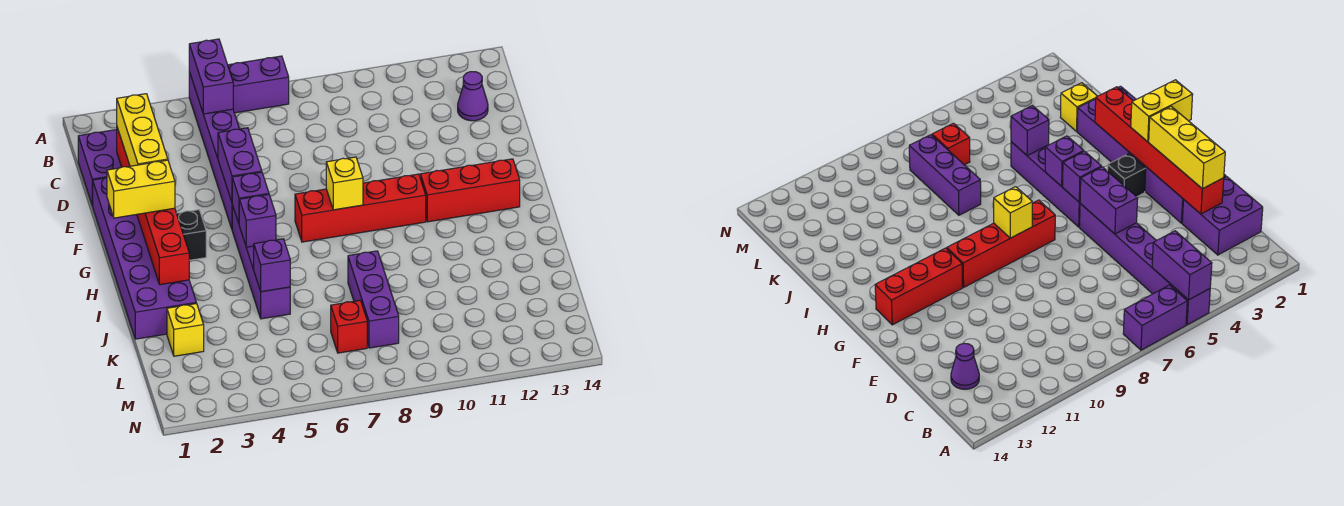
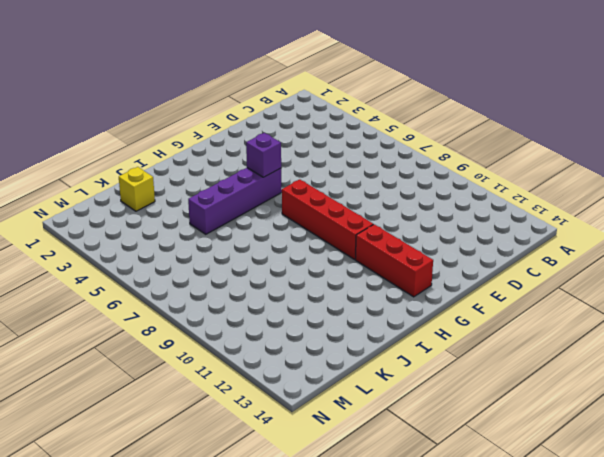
none -> purple brick A5:F5 level 1
none -> purple brick A6:A7 level 1
none -> purple brick C1:D2 level 1

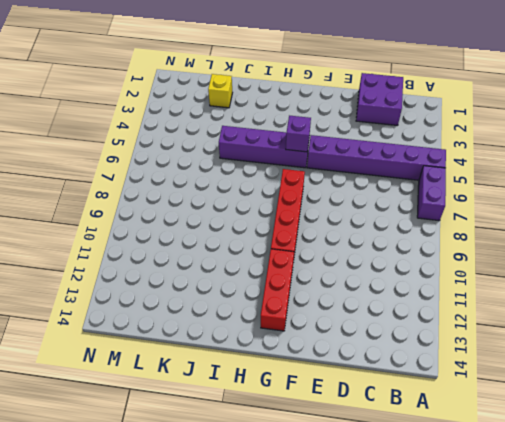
none -> purple cone C13 level 1
none -> purple brick E1:J2 level 1
none -> black brick G3 level 1

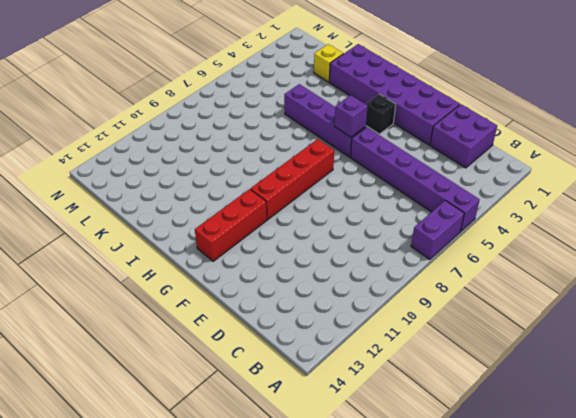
none -> purple cone C13 level 1
none -> purple brick J8:L8 level 1
none -> red brick L7 level 1

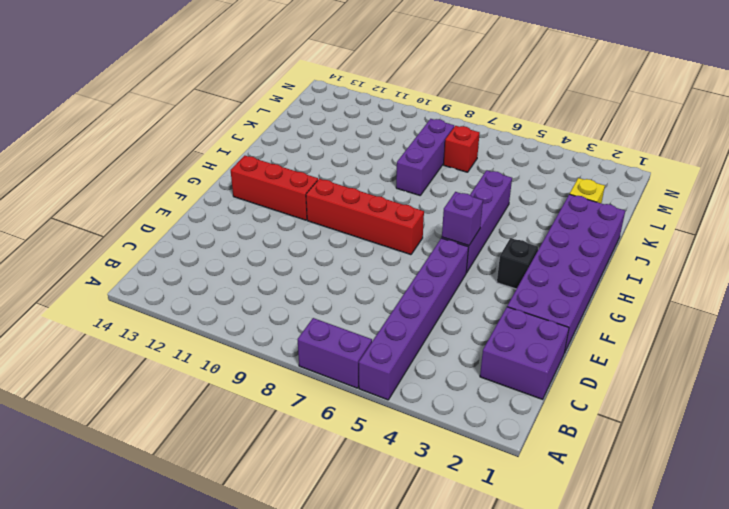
none -> purple cone C13 level 1
none -> purple brick A5:B5 level 2
none -> red brick D2:I2 level 2

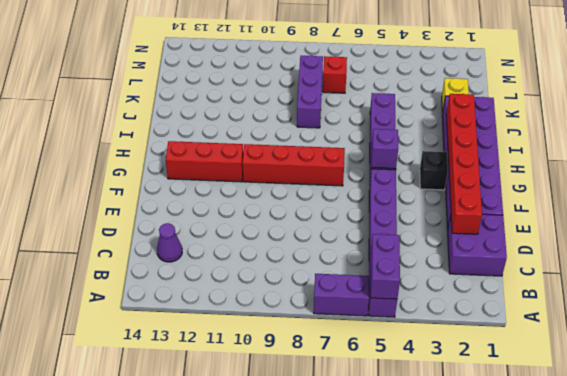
none -> purple brick E5:F5 level 2
none -> yellow brick G8 level 2
none -> purple brick H5 level 2

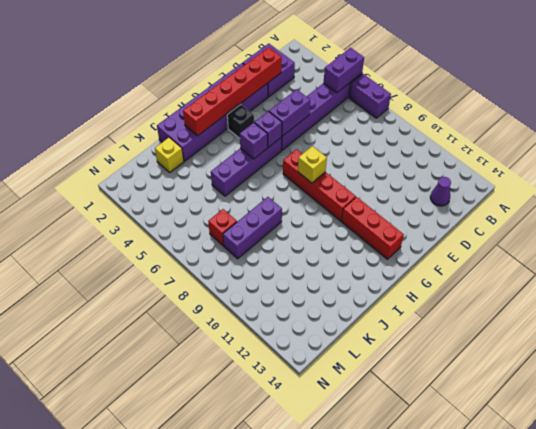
none -> purple brick J5 level 2
none -> yellow brick D2:F2 level 3
none -> yellow brick G1:G2 level 3

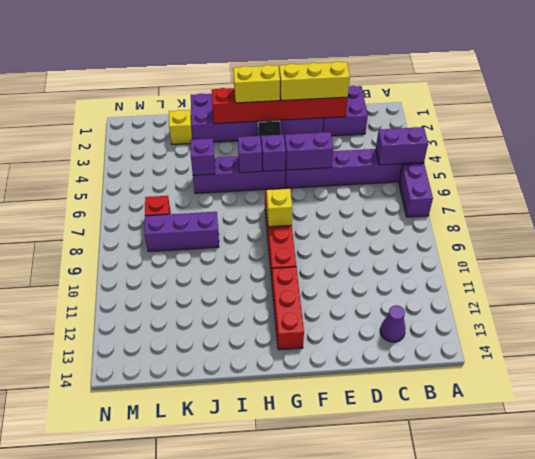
yellow brick G2:H2 level 3 -> yellow brick G1:G2 level 3

